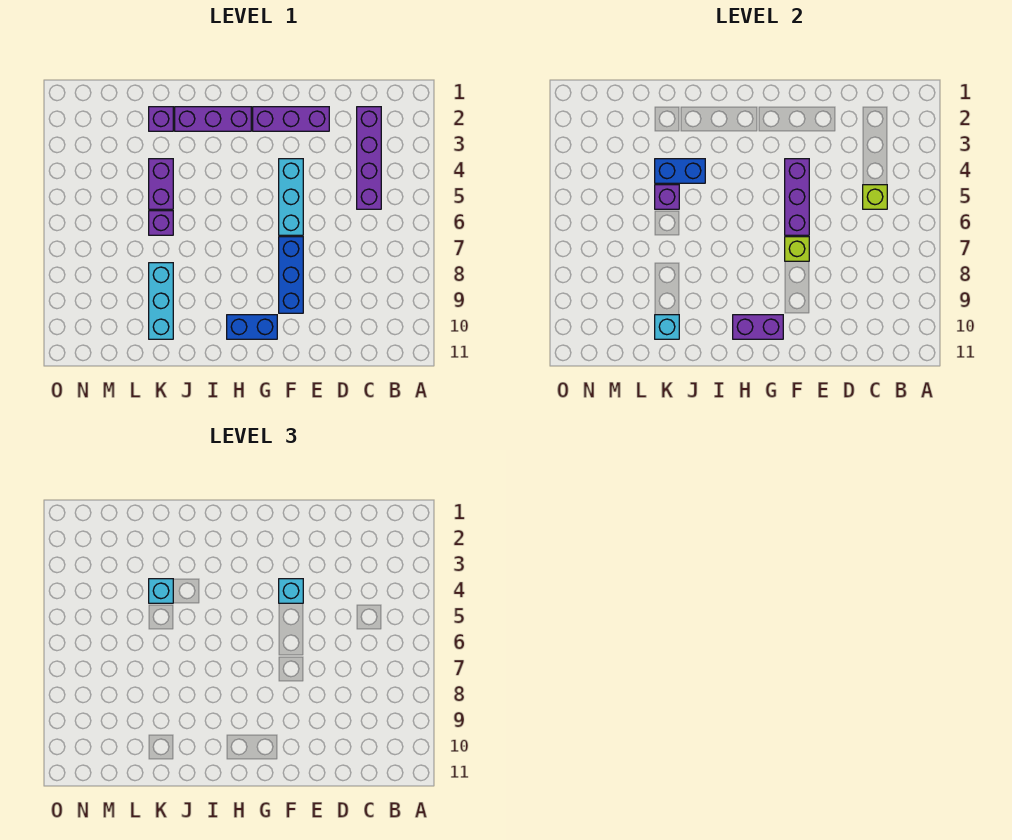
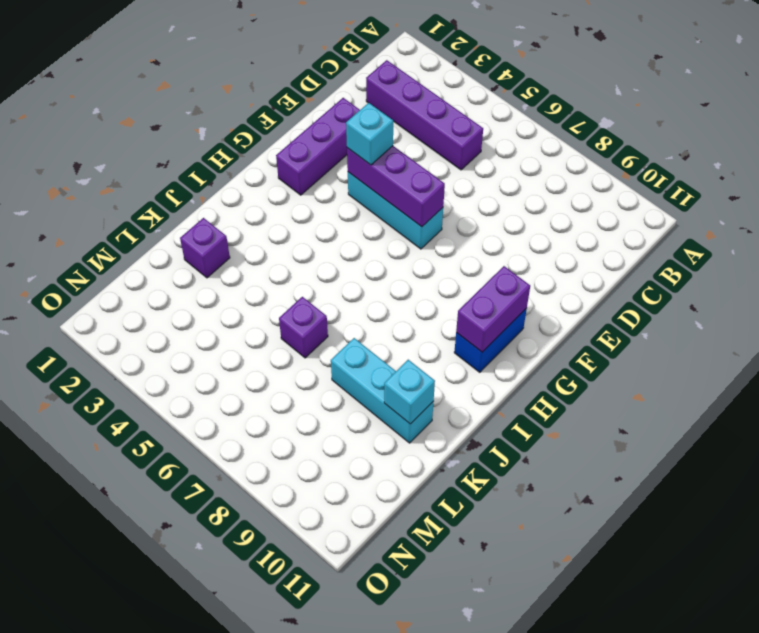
none -> blue brick F7:F9 level 1
none -> purple brick H2:J2 level 1
none -> purple brick K4:K5 level 1

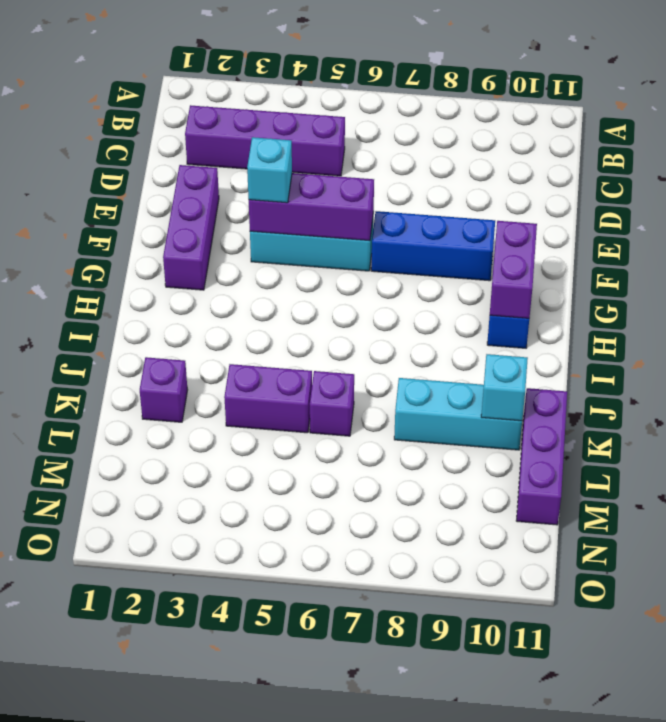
purple brick K11:M11 level 1 -> purple brick H2:J2 level 1
none -> lime brick C5 level 2
none -> lime brick F7 level 2
none -> blue brick J4:K4 level 2

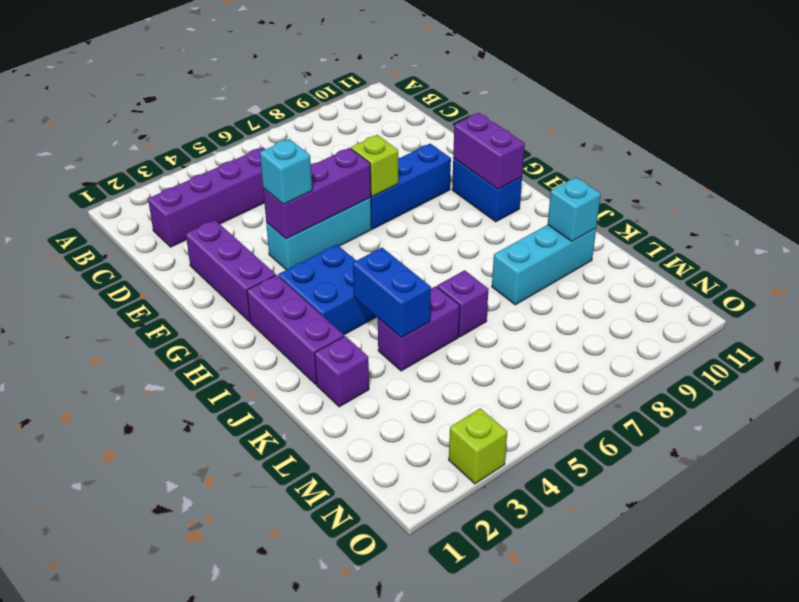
blue brick H3:I4 level 1 -> none
lime brick O3 level 1 -> lime brick C5 level 2
none -> purple brick K5 level 2
none -> cyan brick K4 level 3

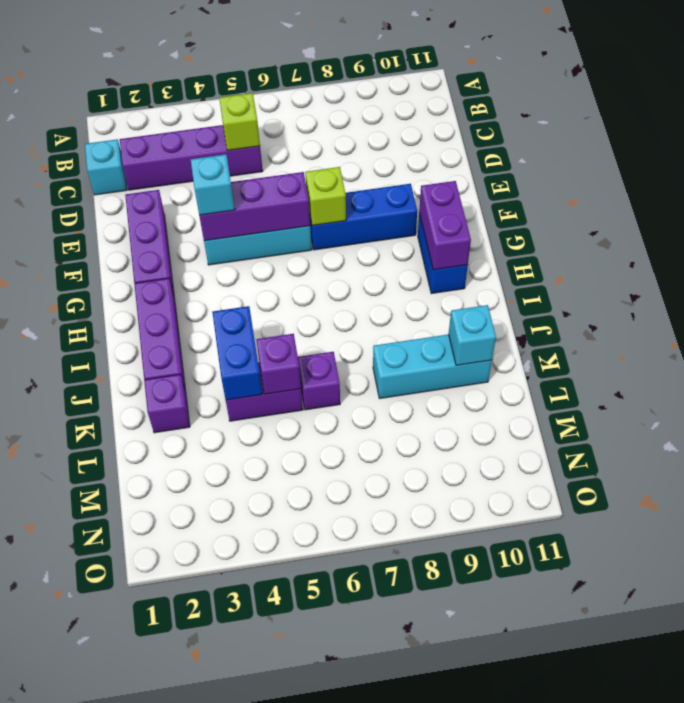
cyan brick C1 level 1 -> cyan brick K4 level 3

